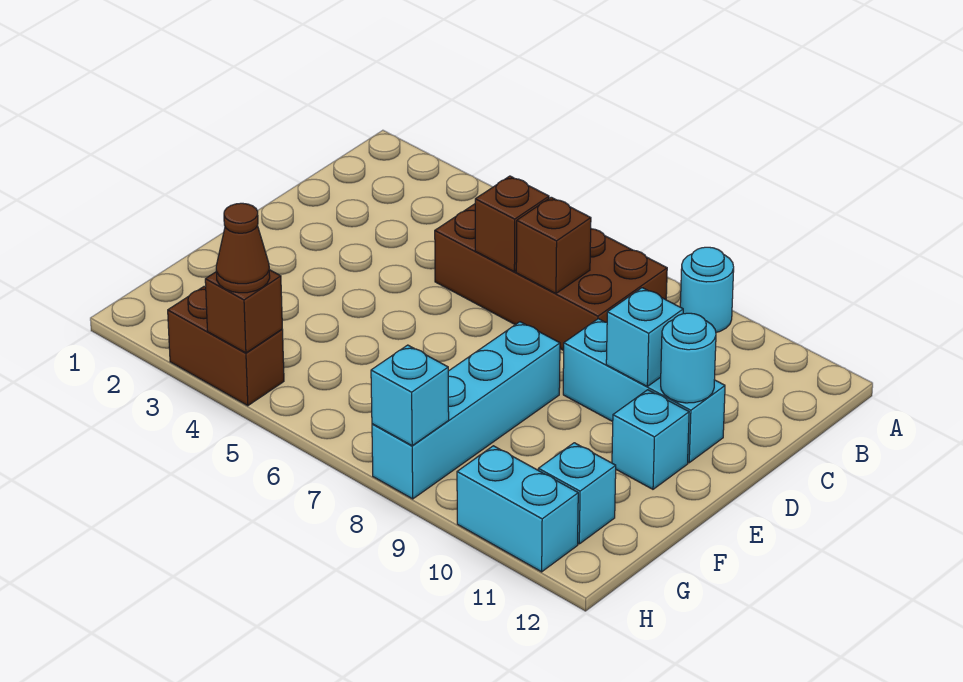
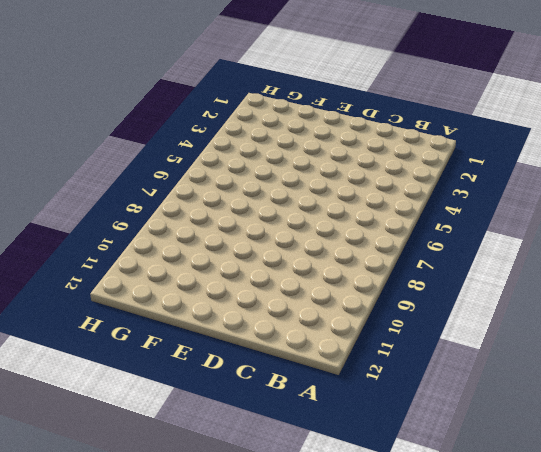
none -> cyan round brick A9 level 1
none -> brown brick B5:C8 level 1
none -> cyan brick D9:D11 level 1

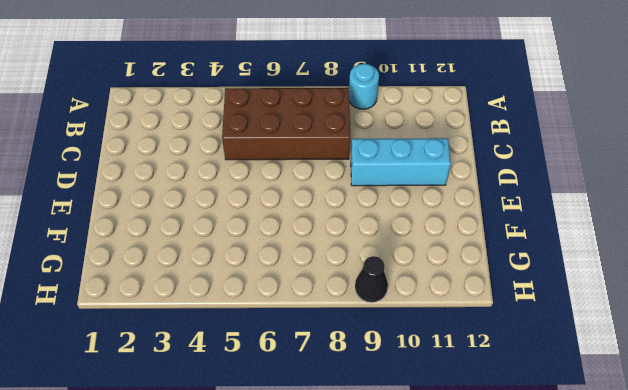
black cone H9 level 1 -> none
none -> cyan brick E8:H8 level 1
none -> cyan brick E11 level 1
none -> cyan brick G11 level 1

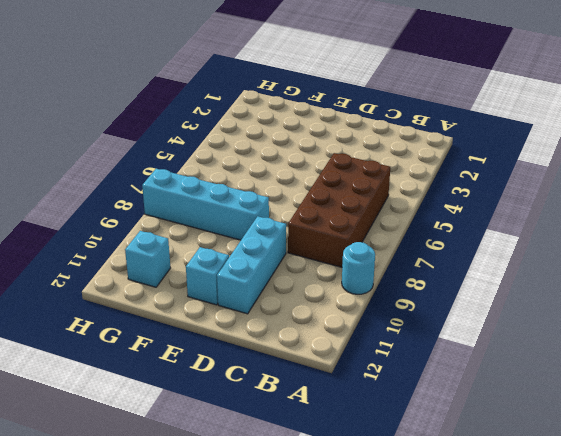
none -> brown brick H3:H4 level 1
none -> cyan brick H10:H11 level 1
none -> brown brick C6 level 2

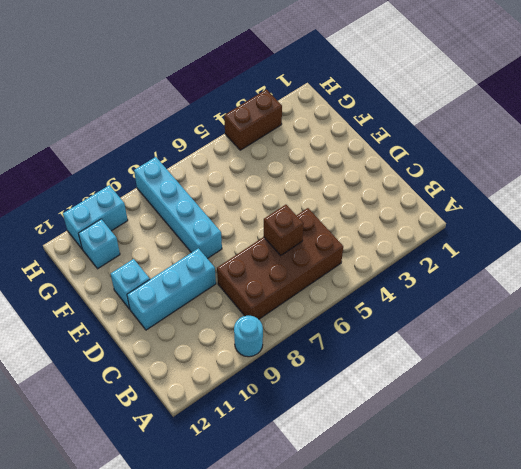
none -> brown brick C7 level 2
none -> cyan brick D10 level 2
none -> cyan round brick D11 level 2

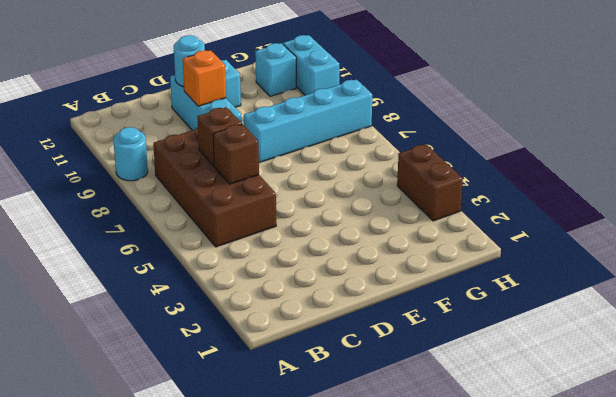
orange brick D10 level 2 -> cyan brick D10 level 2
none -> brown brick H4 level 2
none -> cyan brick H8 level 2
none -> brown cone H4 level 3

